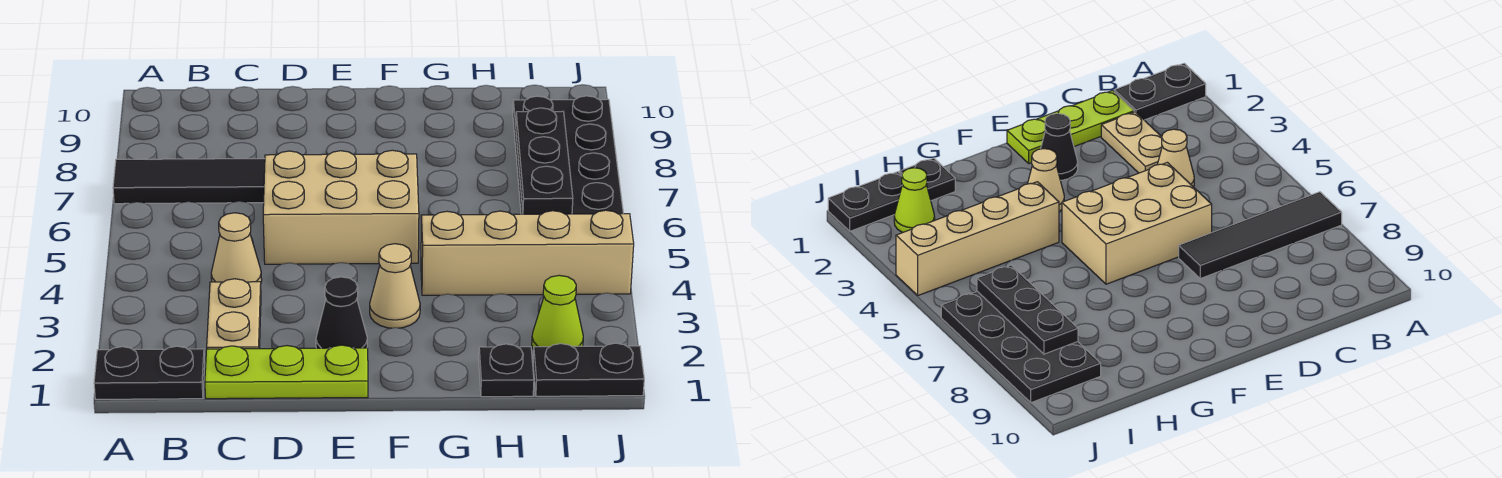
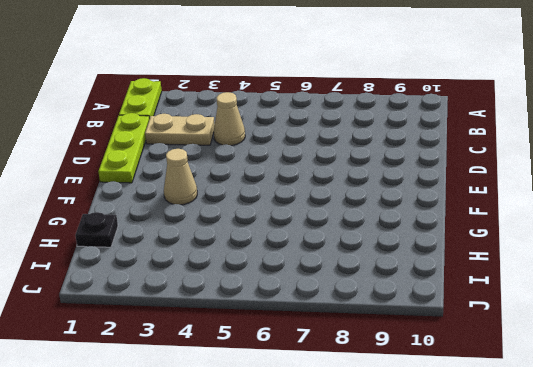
lime plate A1:B1 level 1 -> black plate A1:B1 level 1
none -> black tile A7:D7 level 1
none -> tan brick D5:F6 level 1
none -> black cone E2 level 1

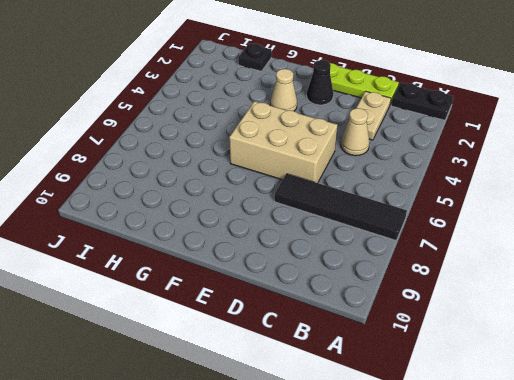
none -> tan brick G4:J4 level 1
none -> black plate I1:J1 level 1
none -> lime cone I2 level 1

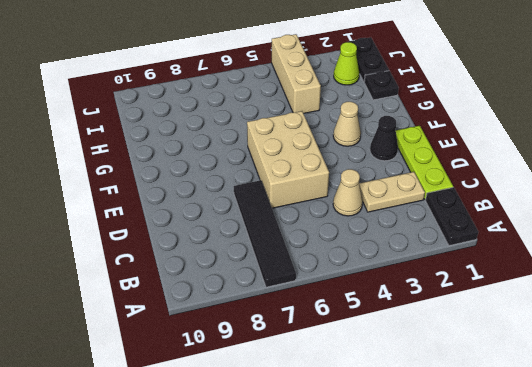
tan brick H4:J4 level 1 -> tan brick G4:J4 level 1
none -> black plate I6:J9 level 1
none -> black plate I6:I8 level 2

